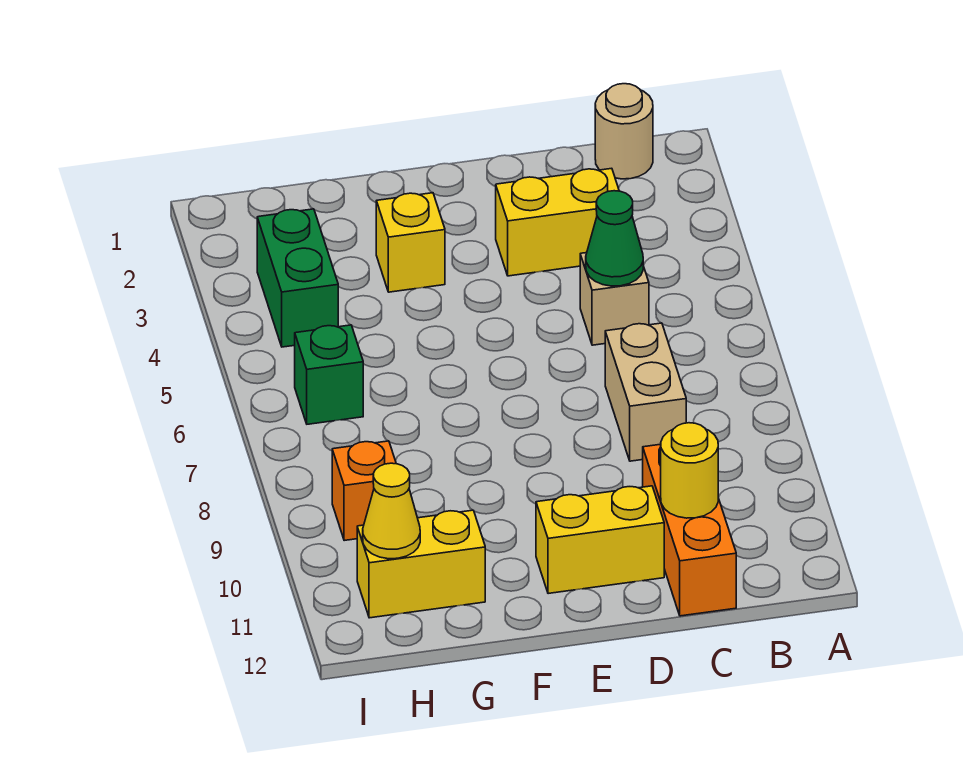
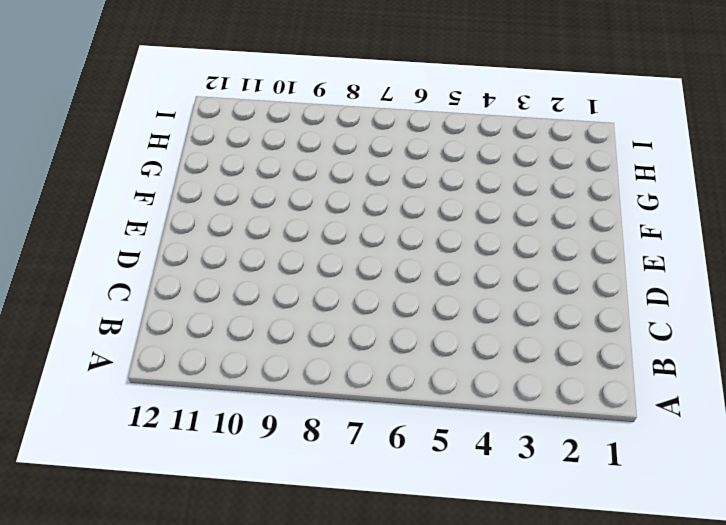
none -> tan round brick B1 level 1
none -> yellow brick C3:D3 level 1
none -> tan brick C5 level 1

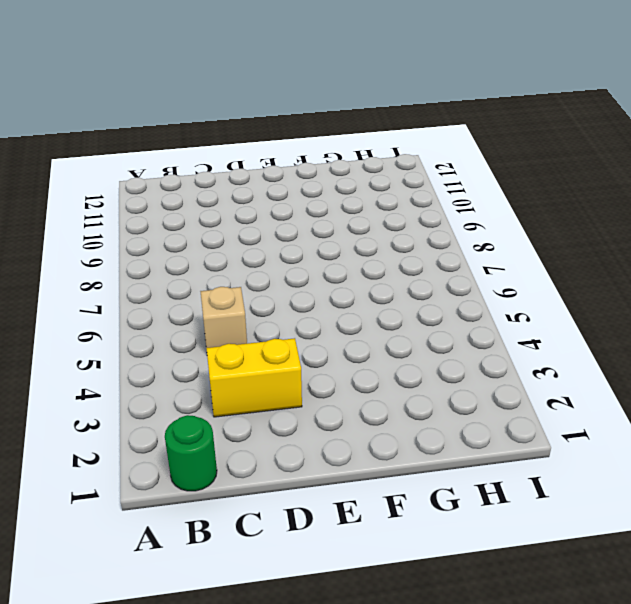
green round brick B1 level 1 -> tan round brick B1 level 1
none -> tan brick C7:C8 level 1
none -> orange brick C10:C12 level 1
none -> yellow brick D11:E11 level 1

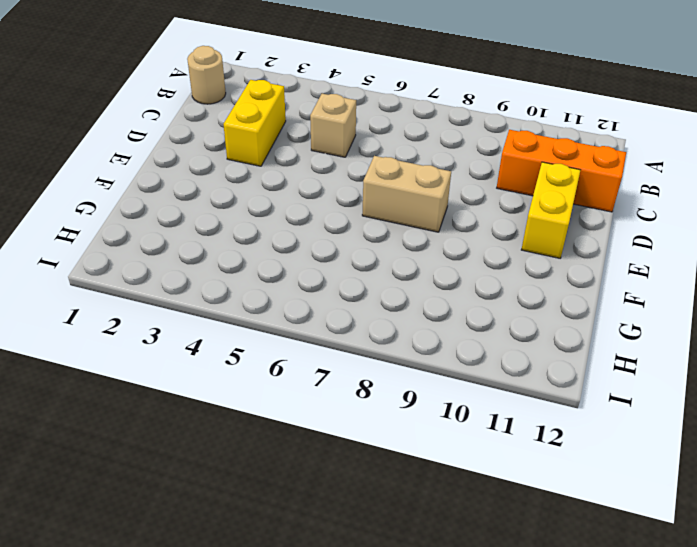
tan brick E7:E8 level 1 -> tan brick C7:C8 level 1
none -> yellow brick F3 level 1
none -> yellow brick G11:H11 level 1
none -> green brick H3:H4 level 1

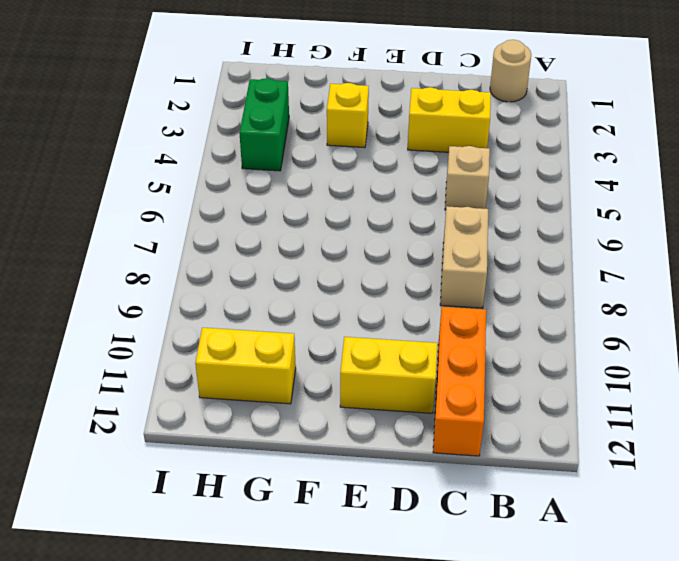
none -> green brick H6 level 1
none -> orange brick H9 level 1
none -> green cone C5 level 2

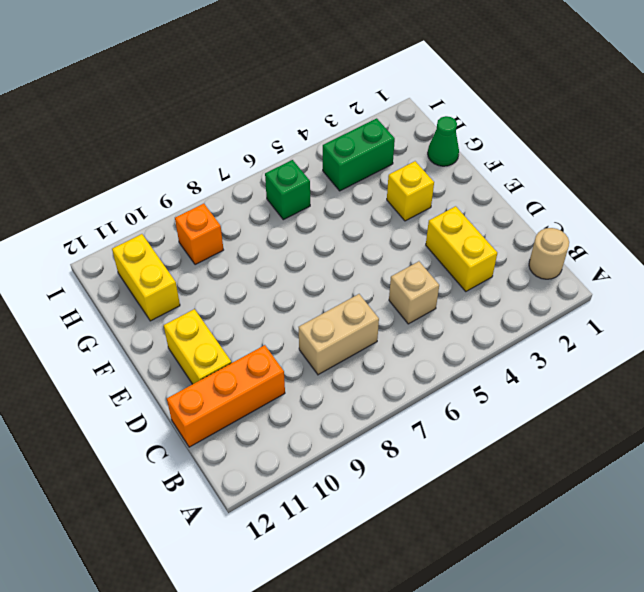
green cone G1 level 1 -> green cone C5 level 2
none -> yellow round brick C11 level 2
none -> yellow cone H11 level 2

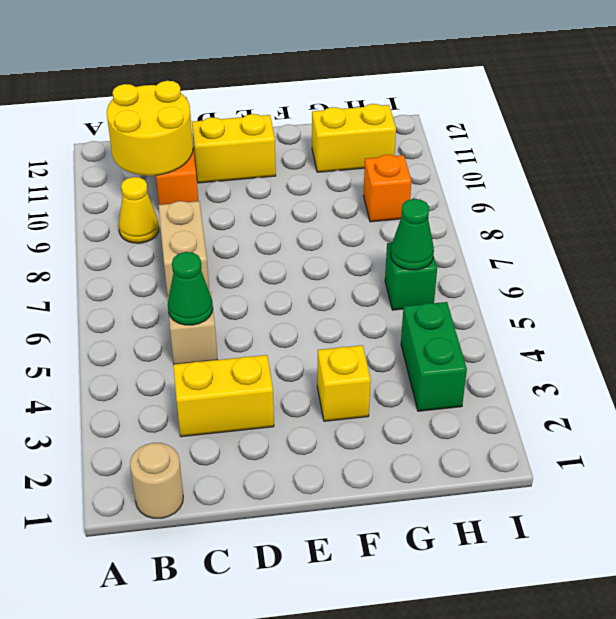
yellow cone B9 level 1 -> yellow cone H11 level 2
yellow round brick B10:C11 level 2 -> yellow round brick C11 level 2
green cone H6 level 2 -> none

